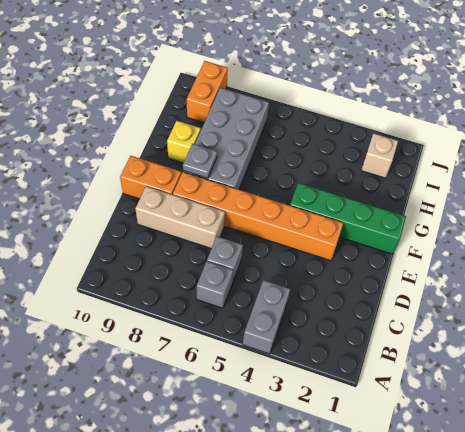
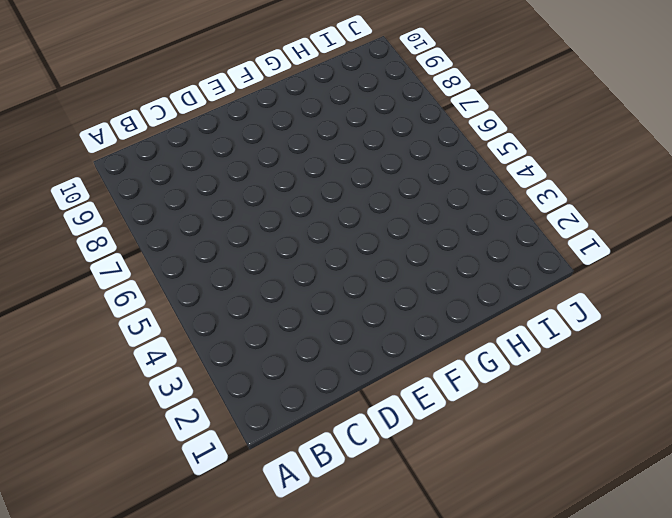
none -> grey brick A4:B4 level 1
none -> grey brick B6 level 1
none -> grey brick C6 level 1

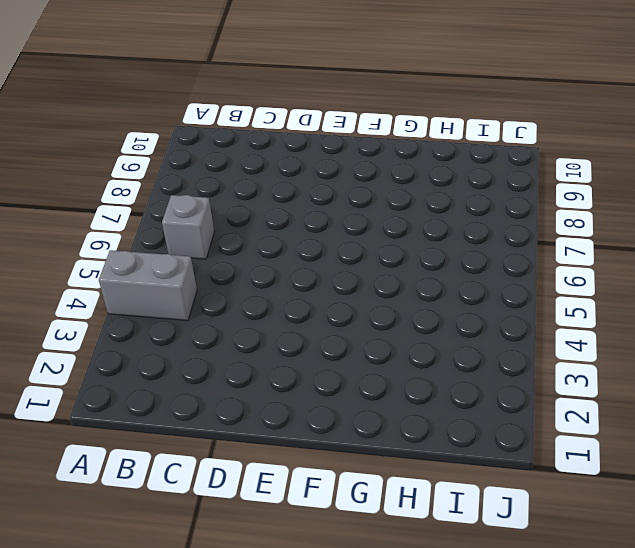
none -> grey brick C6 level 1
none -> tan brick D7:D9 level 1
none -> orange brick E3:E8 level 1

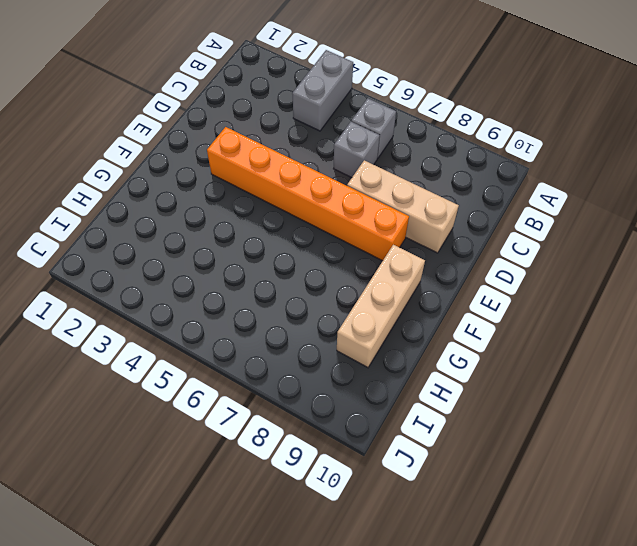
tan brick F9:H9 level 1 -> yellow brick G9 level 1
none -> orange brick E9:E10 level 1
none -> green brick F1:F4 level 1
none -> grey brick F7:I8 level 1

